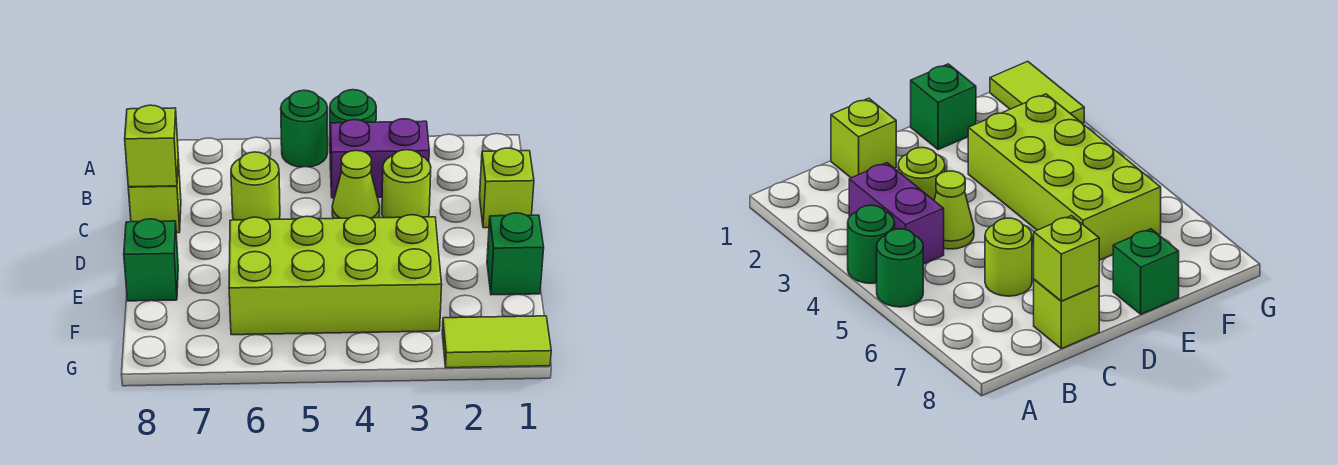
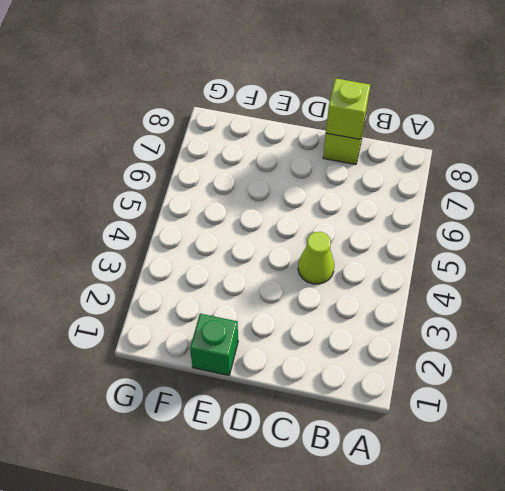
none -> green round brick A4 level 1
none -> green round brick A5 level 1
none -> purple brick B3:B4 level 1

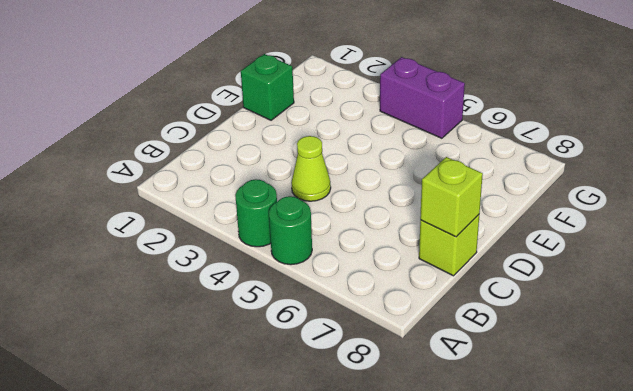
purple brick G4:G5 level 1 -> purple brick B3:B4 level 1
none -> lime brick C1 level 1
none -> lime round brick C3 level 1
none -> lime round brick C6 level 1

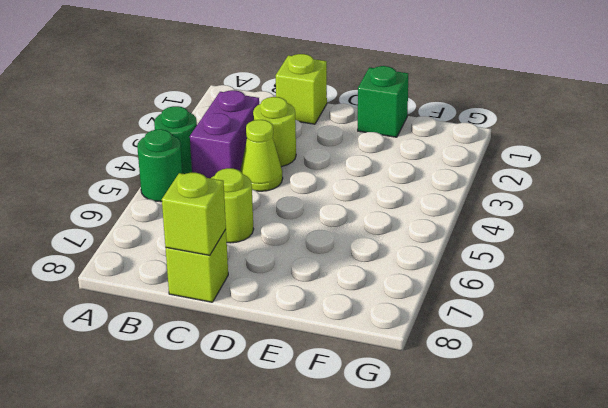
none -> lime brick E3:F6 level 1
none -> green brick E8 level 1
none -> lime tile G1:G2 level 1

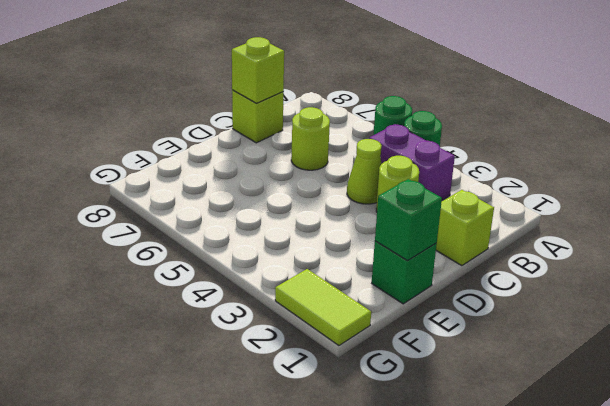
green brick E1 level 2 -> green brick E8 level 1
none -> lime brick E3:F6 level 1

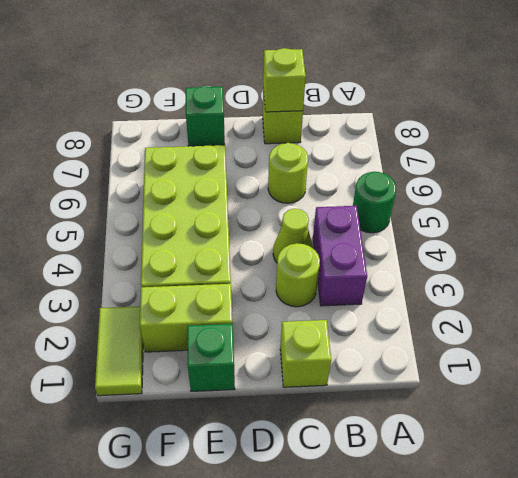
lime brick E2:F2 level 1 -> none
none -> green round brick A4 level 1

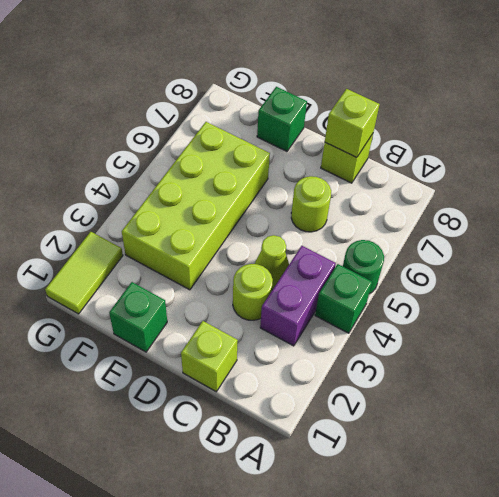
green brick A4 level 1 -> green round brick A4 level 1

